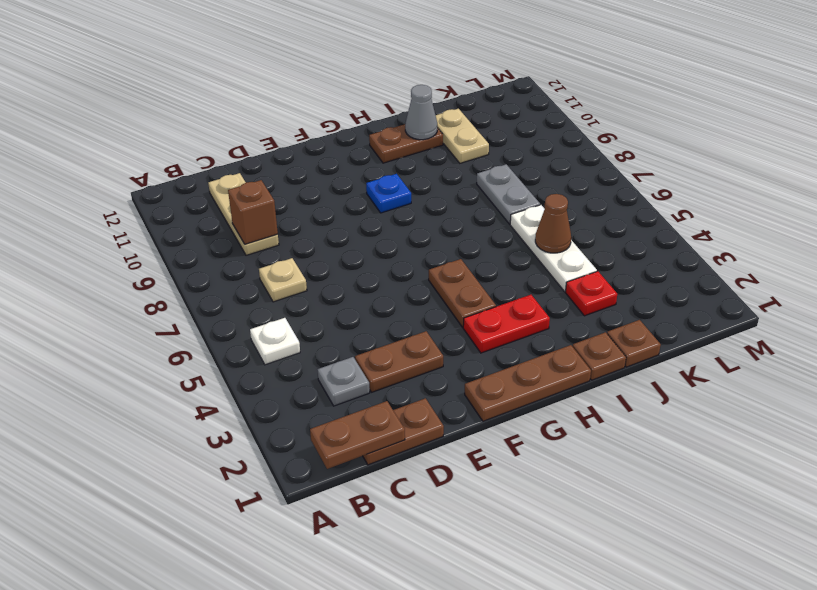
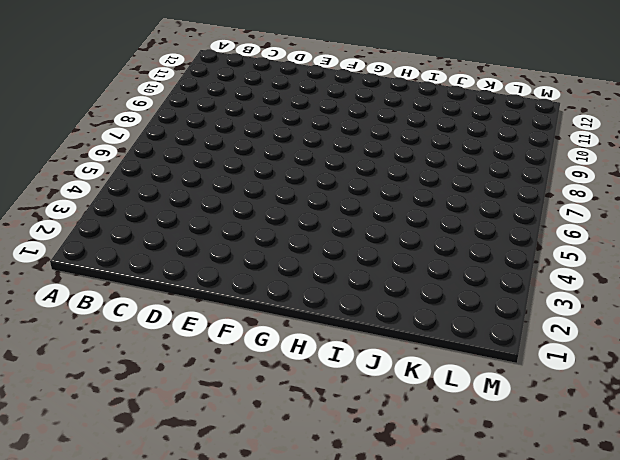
none -> white plate B5 level 1
none -> brown plate C1:D1 level 1
none -> grey plate C3 level 1

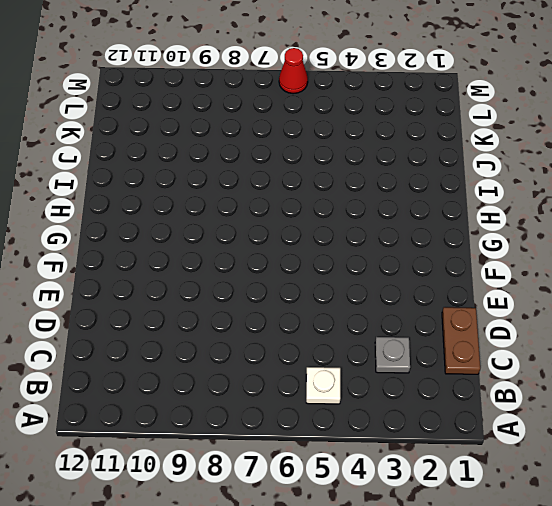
red cone M6 level 1 -> none
none -> tan plate C7 level 1
none -> tan plate C9:C11 level 1
none -> brown plate D3:E3 level 1

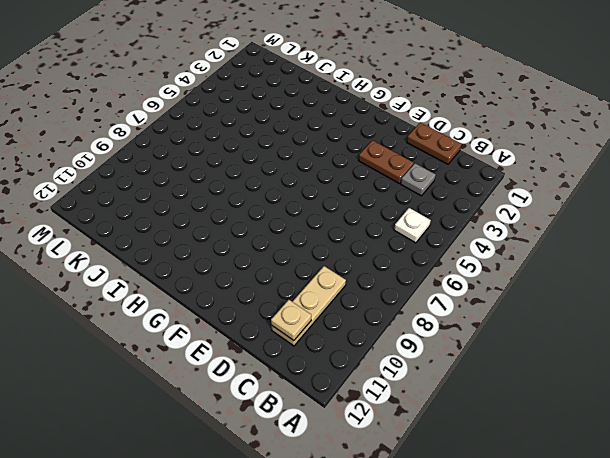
tan plate C11 level 2 -> tan plate C7 level 1
none -> brown plate F1:H1 level 1
none -> red plate G3:H3 level 1
none -> brown plate G4:G5 level 1

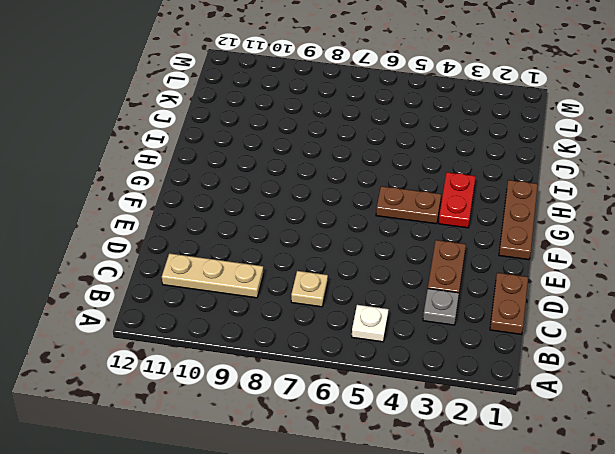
none -> blue plate G9 level 1
none -> brown plate H11:I11 level 1
none -> brown plate I1 level 1

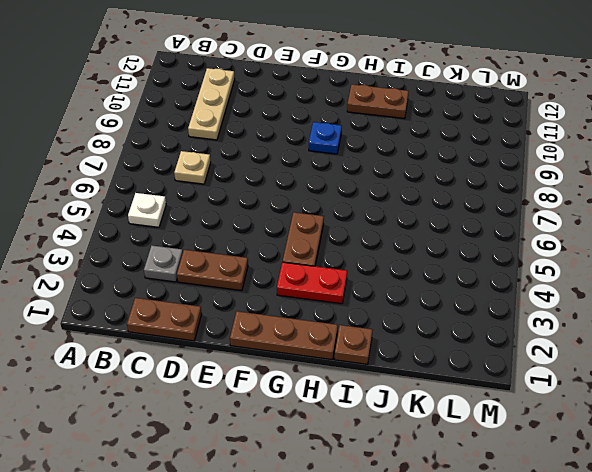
none -> brown plate J1 level 1
none -> red plate J3 level 1
none -> white plate J4:J6 level 1

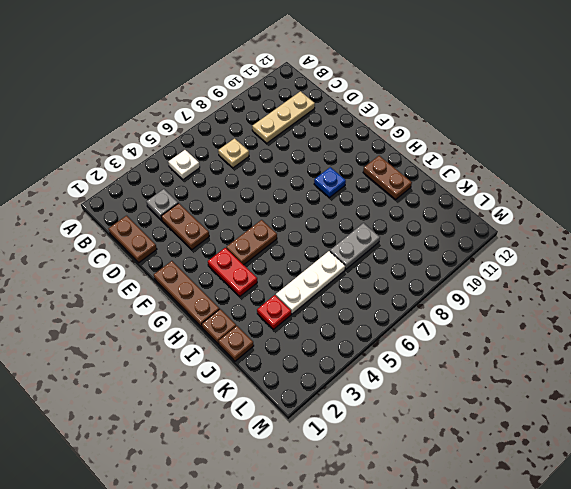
none -> tan plate J10:J11 level 1
none -> brown plate B1:C1 level 2
none -> brown brick C9 level 2

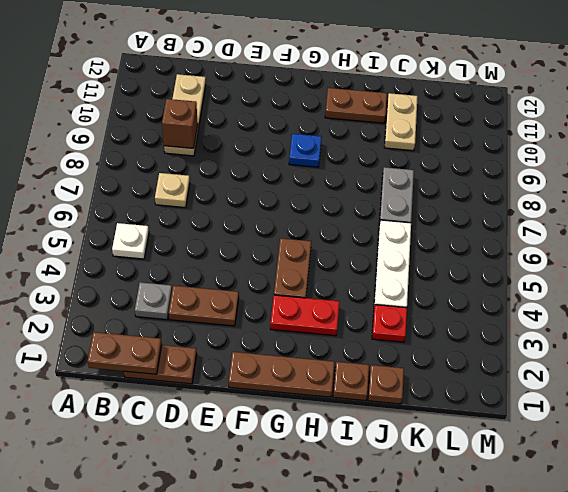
none -> grey cone I11 level 2
none -> brown cone J5 level 2

